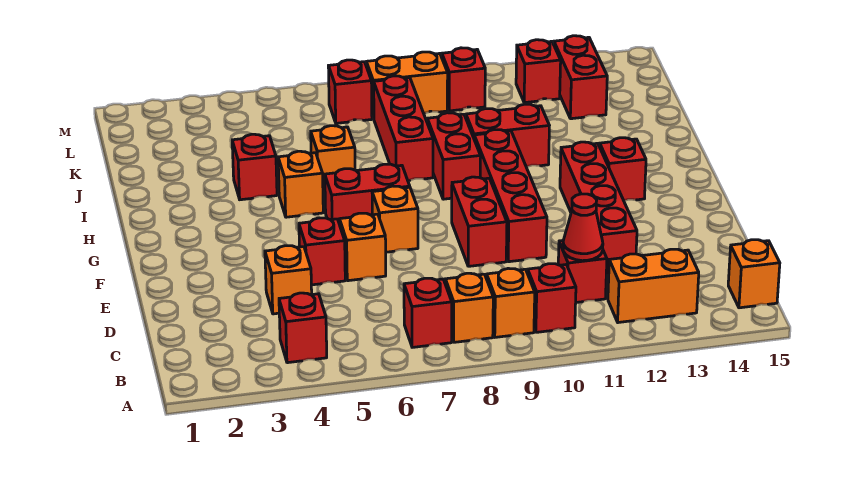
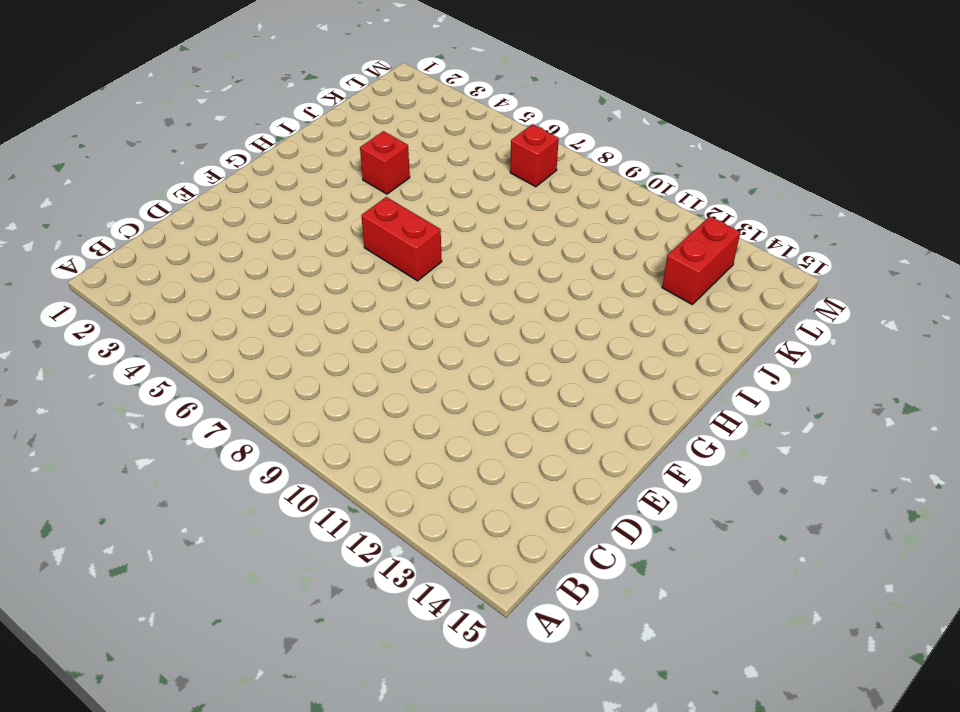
none -> red brick B4 level 1
none -> red brick B7 level 1
none -> orange brick B8 level 1

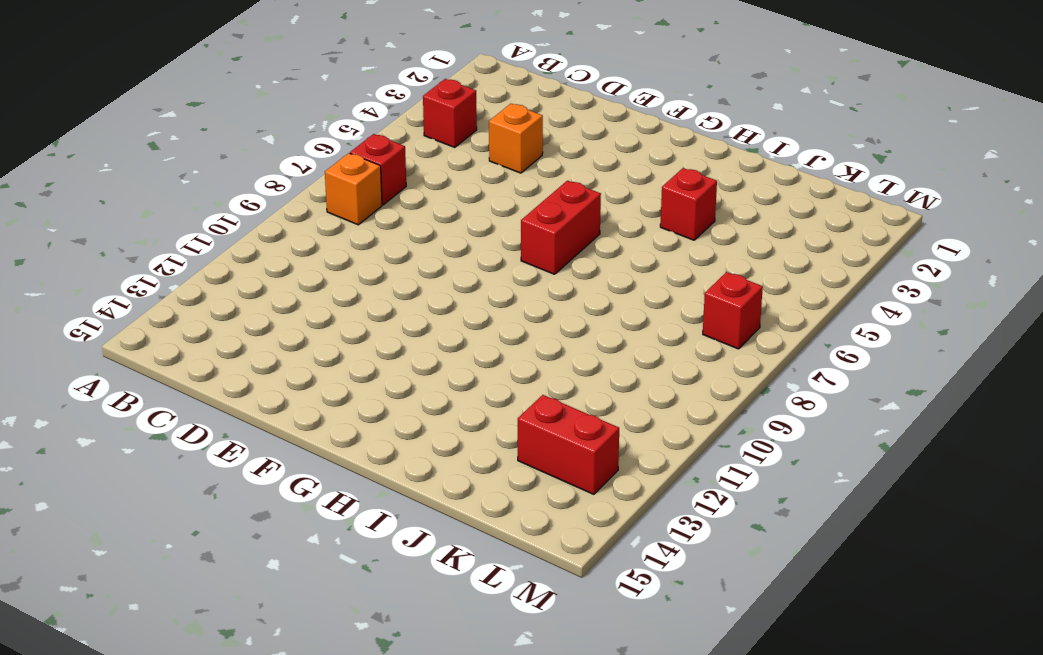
none -> orange brick B9 level 1
none -> red brick B10 level 1
none -> orange brick B12:B13 level 1

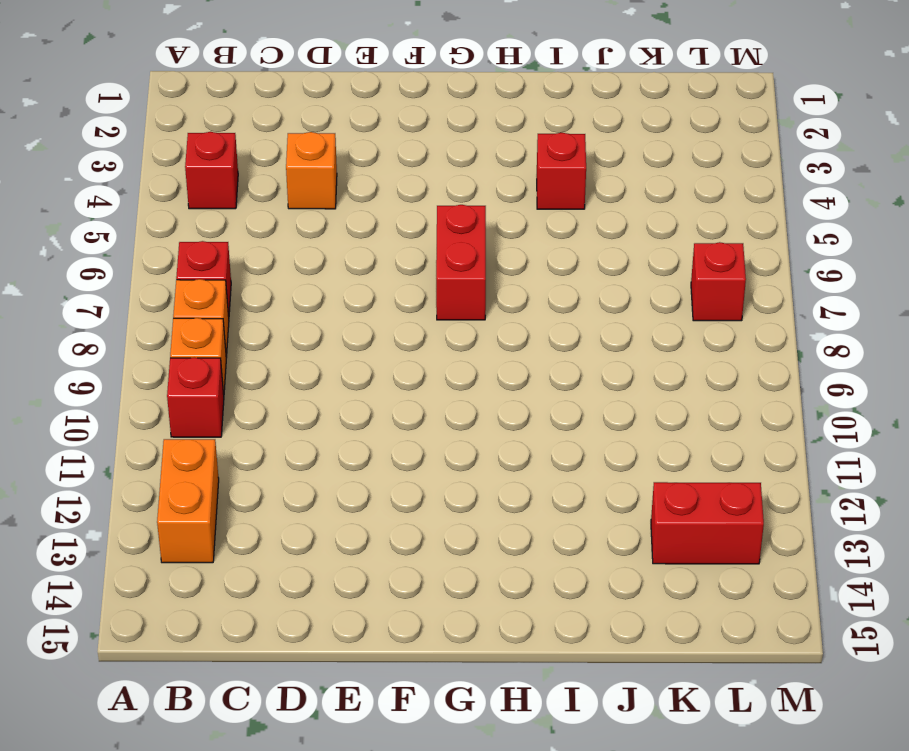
none -> orange brick B15 level 1
none -> red brick C11 level 1
none -> red brick D12:G12 level 1

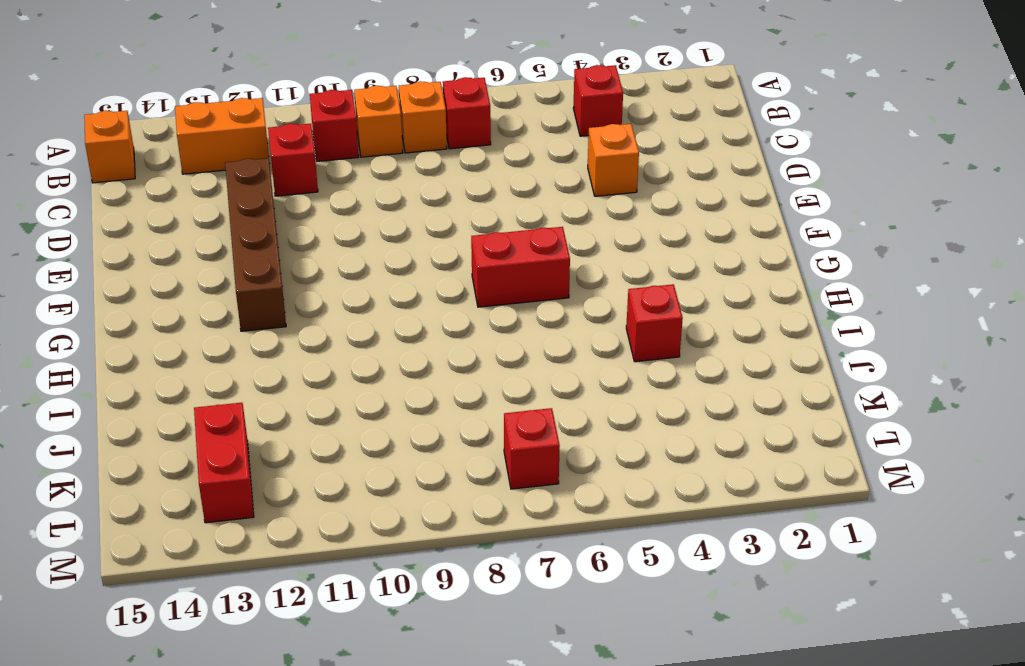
brown brick D12:G12 level 1 -> red brick D12:G12 level 1
none -> red brick E5 level 1
none -> orange brick E6 level 1
none -> red brick E9:F9 level 1

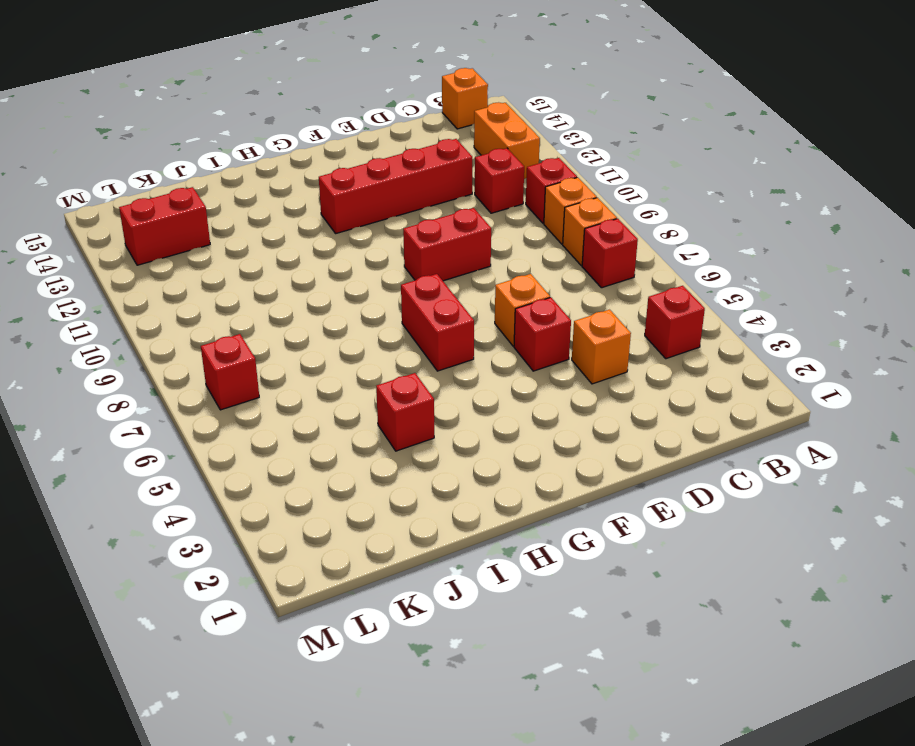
none -> red brick E10:H10 level 1
none -> orange brick F7 level 1
none -> red brick G13 level 1

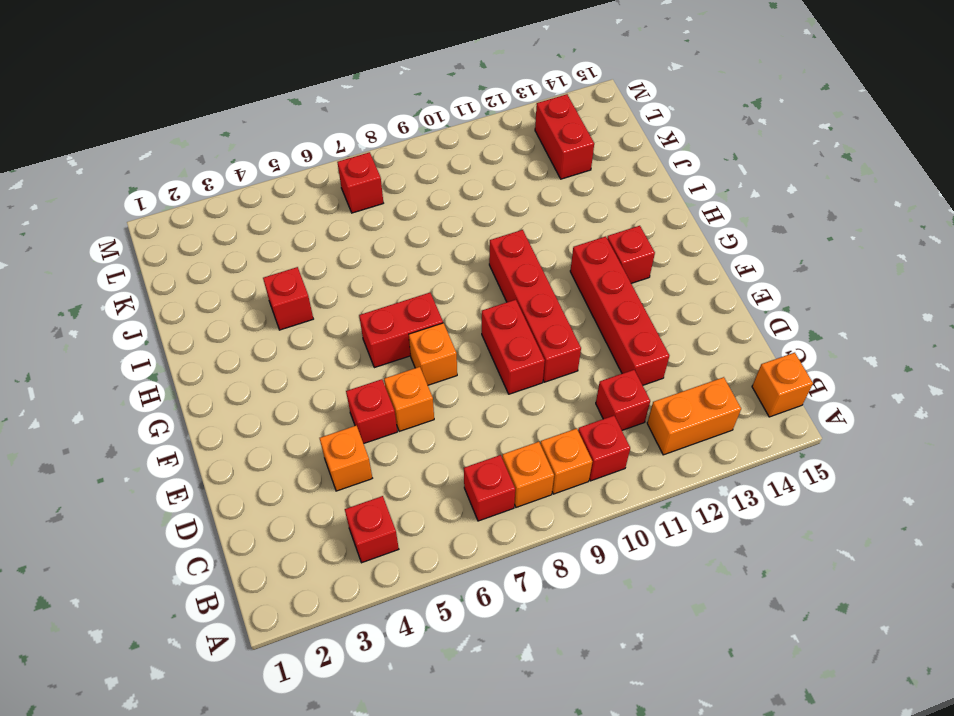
none -> orange brick H5 level 1
none -> red brick H9:I9 level 1
none -> orange brick I6 level 1

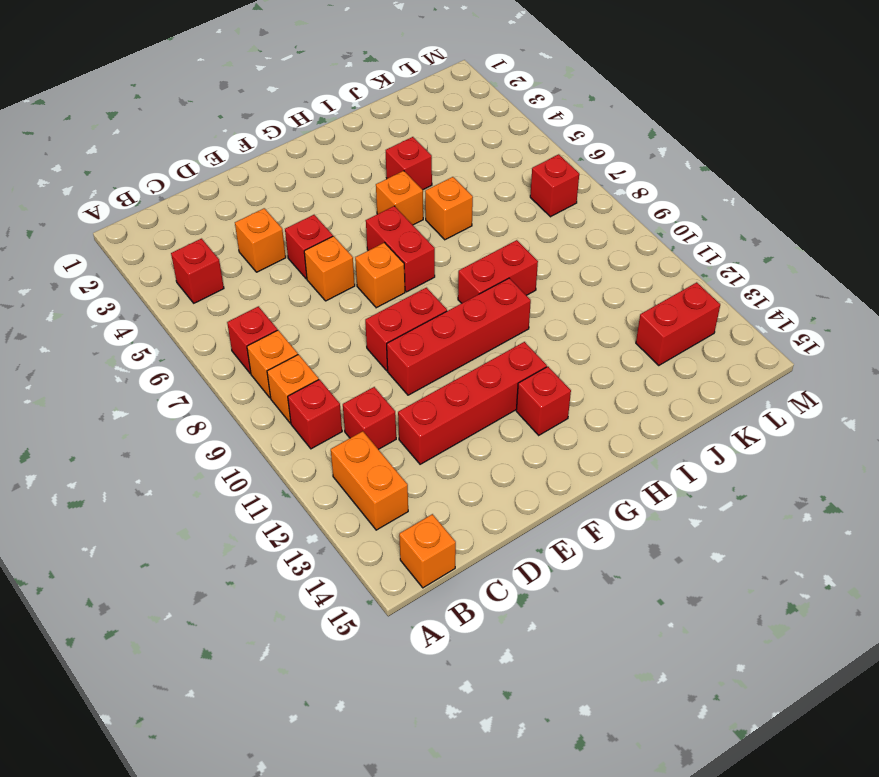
none -> red brick I8:K8 level 1
none -> red brick I10:I11 level 1
none -> orange brick L8:L9 level 1

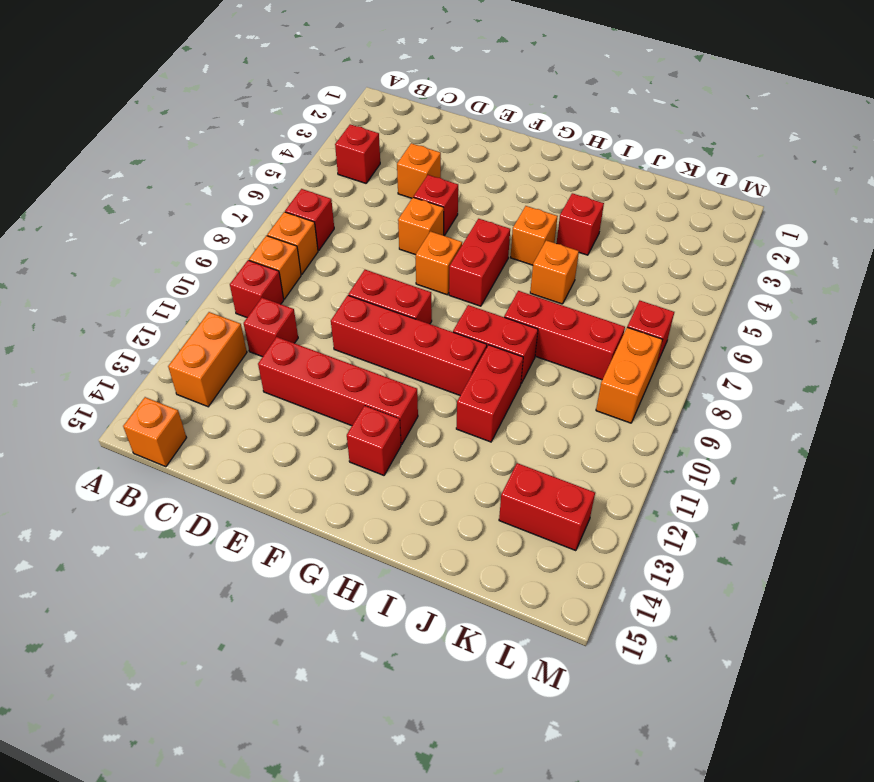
none -> red brick L10 level 1
none -> red brick L12 level 1
none -> red cone C11 level 2

